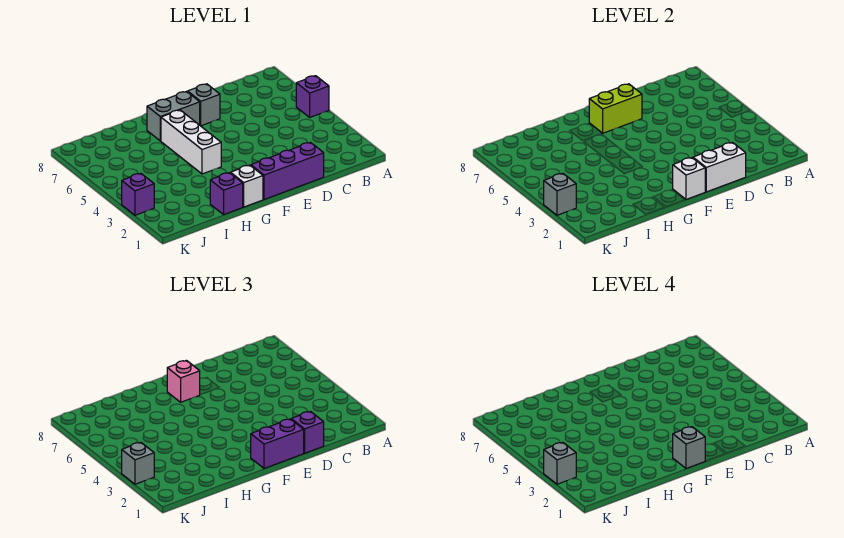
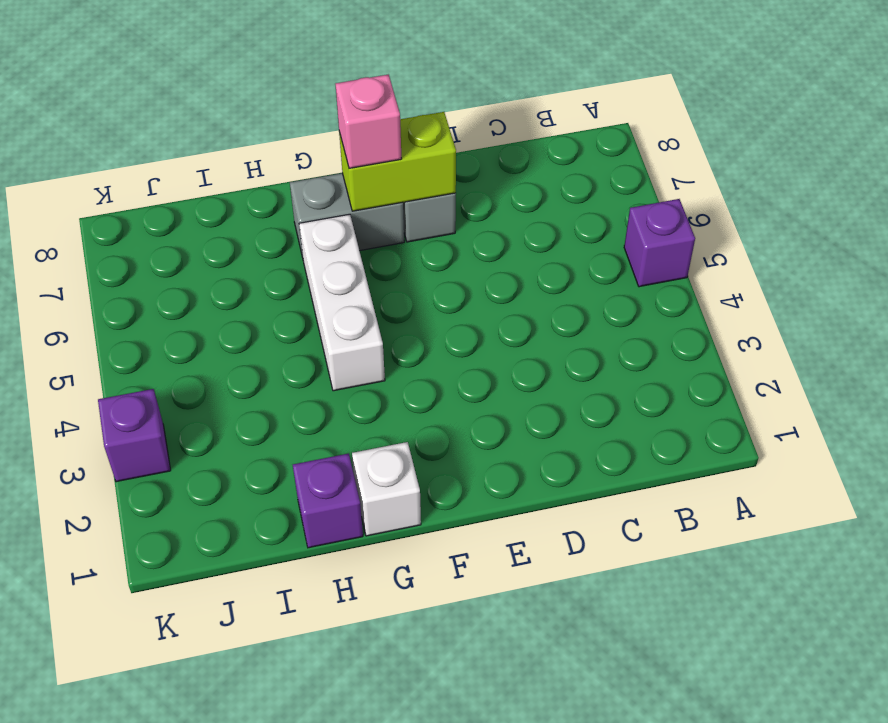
none -> purple brick D1:F1 level 1
none -> white brick D1:E1 level 2
none -> white brick F1 level 2

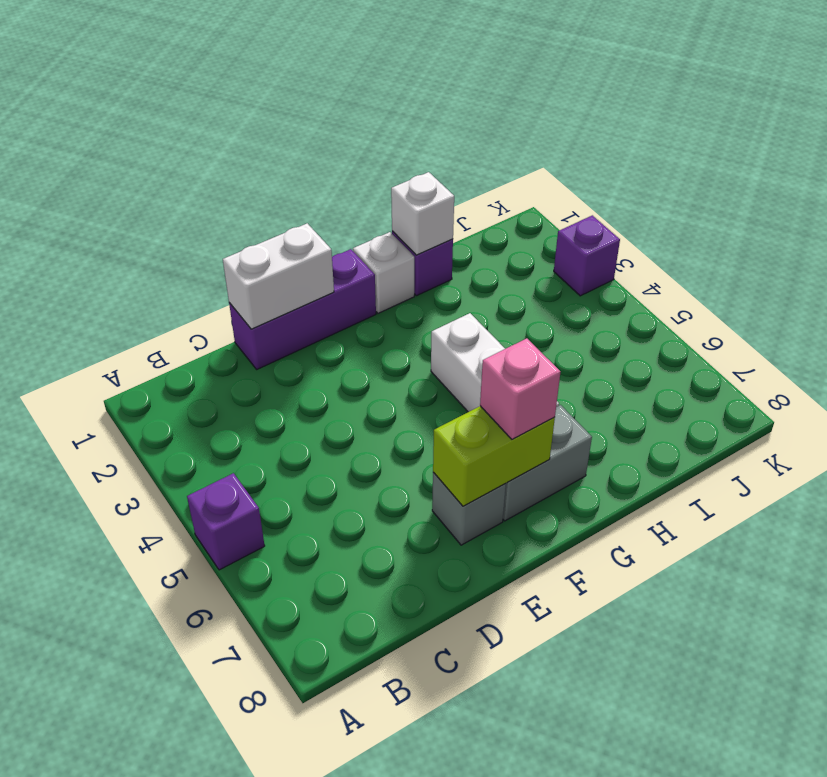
white brick H1 level 2 -> white brick F1 level 2
none -> grey brick K3 level 2
none -> purple brick D1 level 3
none -> purple brick E1:F1 level 3

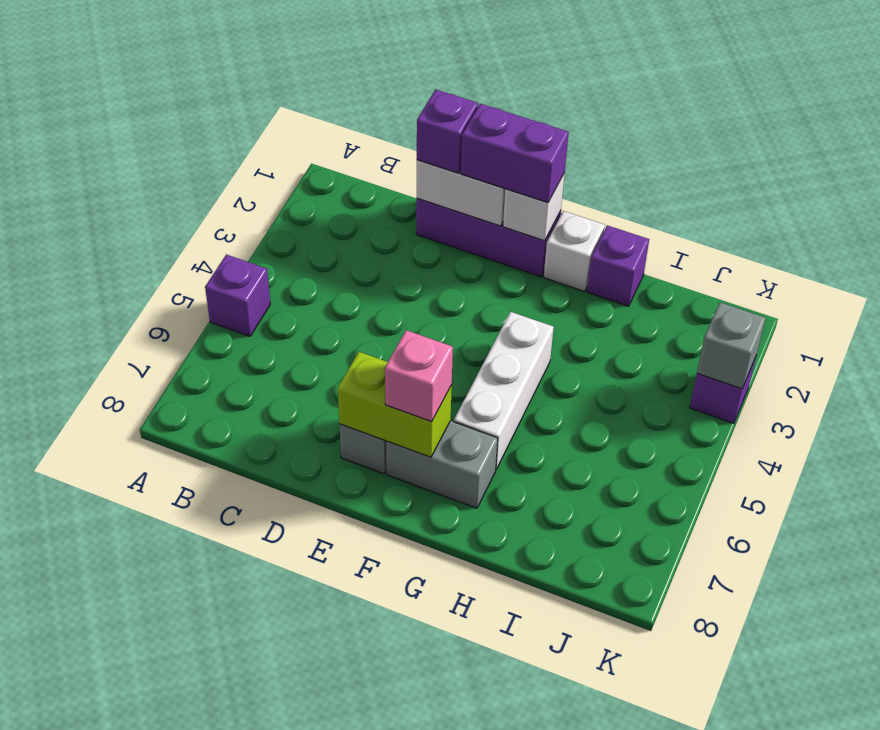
none -> grey brick K3 level 3
none -> grey brick F1 level 4
none -> grey brick K3 level 4

